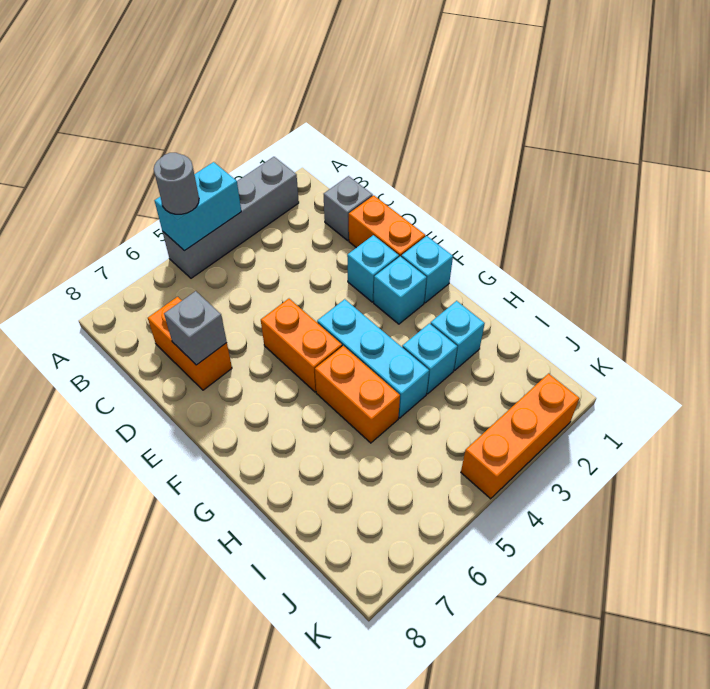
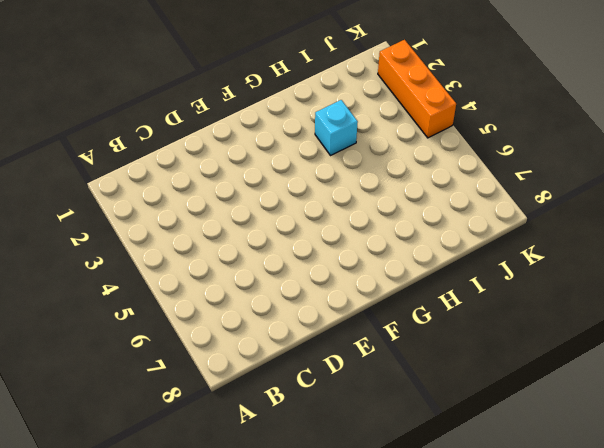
none -> grey brick A2:A5 level 1
none -> grey brick C1 level 1
none -> orange brick C7:D7 level 1

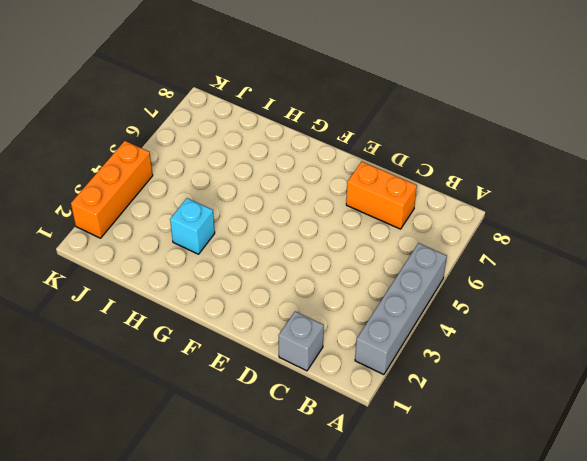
none -> orange brick D1:E1 level 1
none -> cyan brick E2 level 1
none -> orange brick E5:F5 level 1

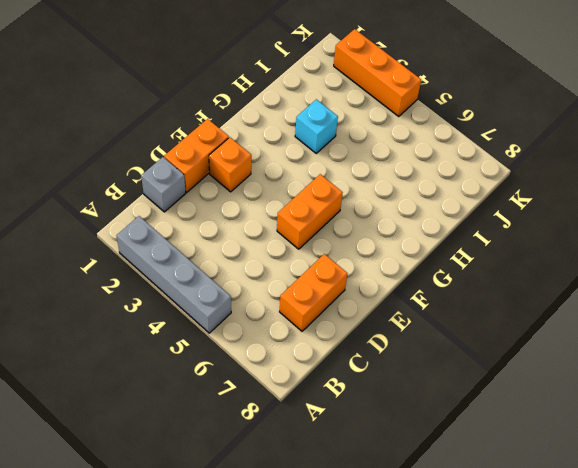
orange brick E2 level 1 -> cyan brick E2 level 1
none -> cyan brick F1 level 1
none -> cyan brick F2 level 1
none -> cyan brick F4:H4 level 1

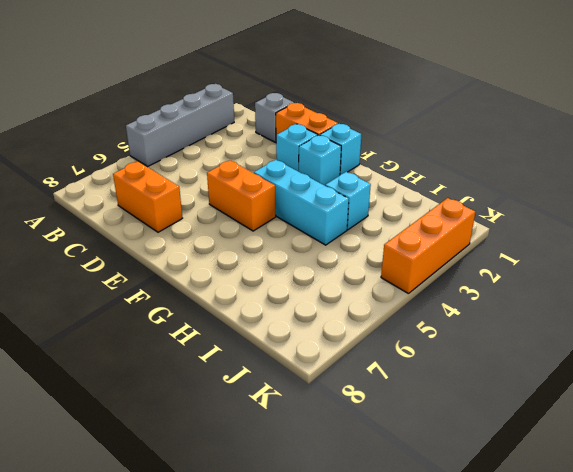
none -> orange brick G5:H5 level 1
none -> cyan brick H2 level 1
none -> cyan brick A4:A5 level 2

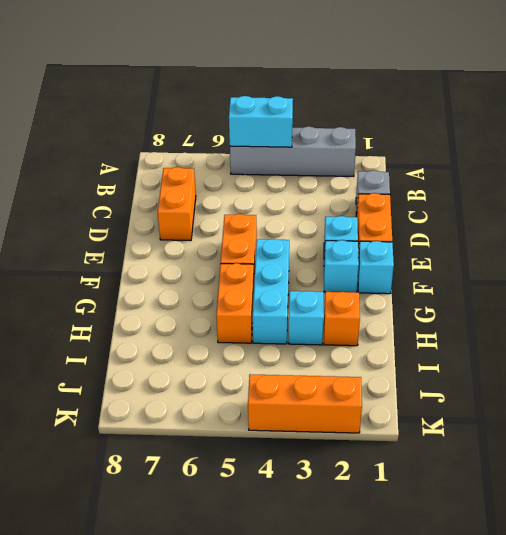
orange brick H2 level 1 -> cyan brick H2 level 1
none -> grey brick D7 level 2
none -> grey round brick A5 level 3

